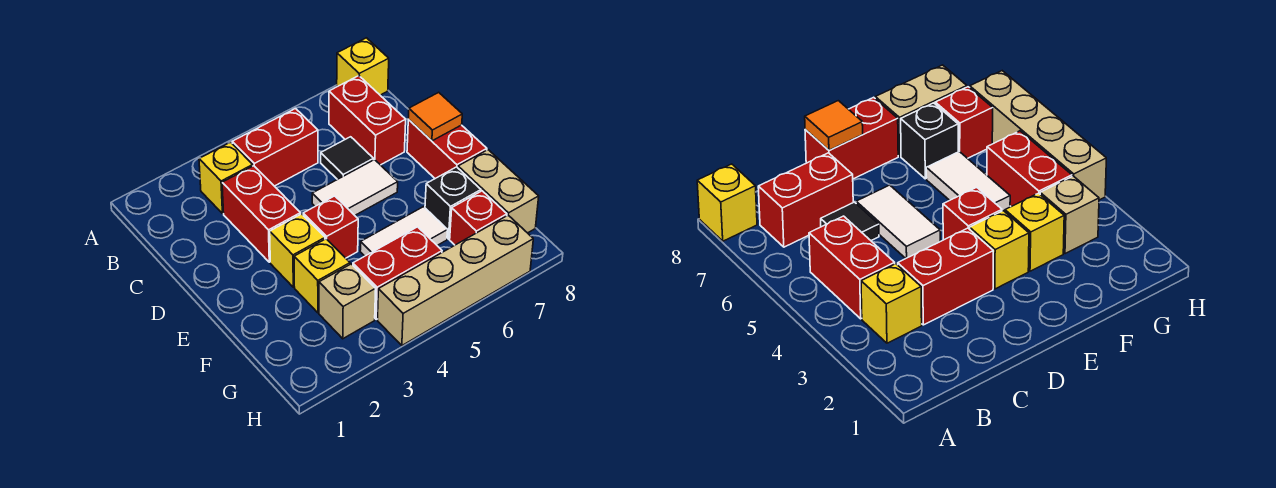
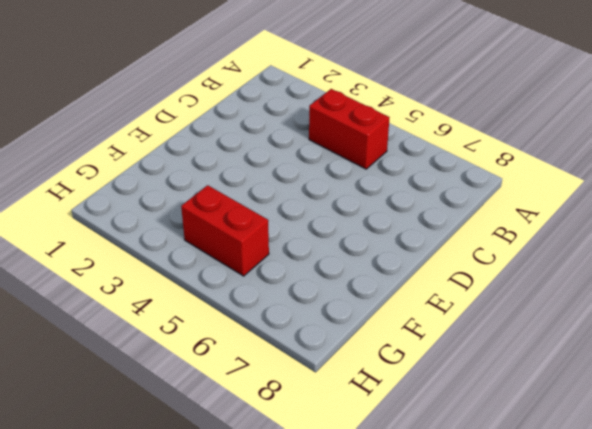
none -> yellow brick A8 level 1
none -> yellow brick B3 level 1
none -> red brick B7:C7 level 1

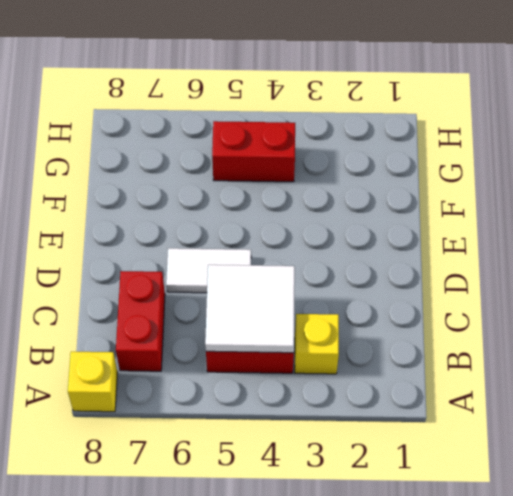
white tile B4:C5 level 2 -> none
none -> red brick C3:D3 level 1
none -> black tile C6 level 1
none -> red brick D8:E8 level 1

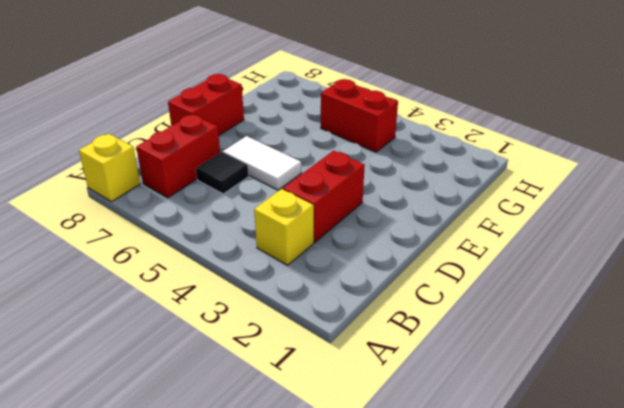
none -> red brick B4:B5 level 1
none -> yellow brick E3 level 1
none -> red brick E4 level 1

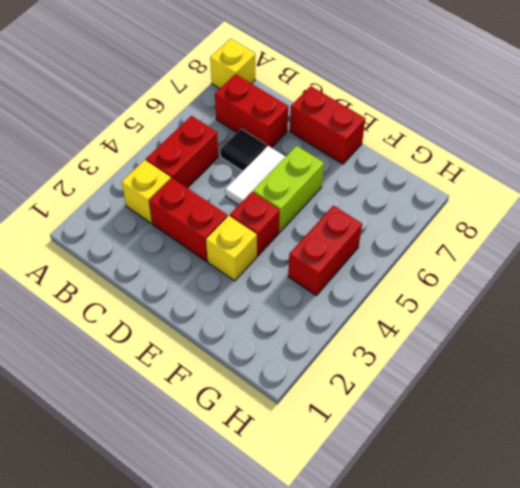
lime brick E5:E6 level 1 -> none
none -> yellow brick F3 level 1
none -> white tile F5:F6 level 1
none -> black brick F7 level 1

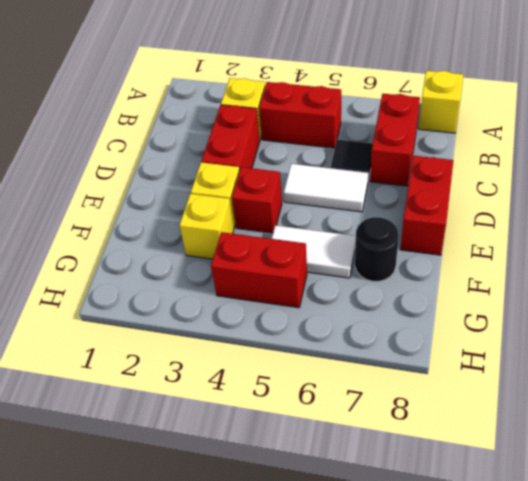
black round brick F7 level 1 -> black brick F7 level 1
none -> tan brick F8:G8 level 1
none -> tan brick G3 level 1
none -> red brick G7 level 1

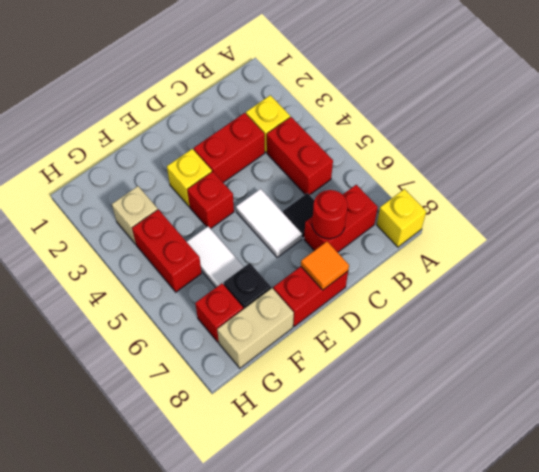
red round brick C7 level 2 -> none
none -> yellow brick F3 level 1
none -> tan brick H4:H7 level 1

